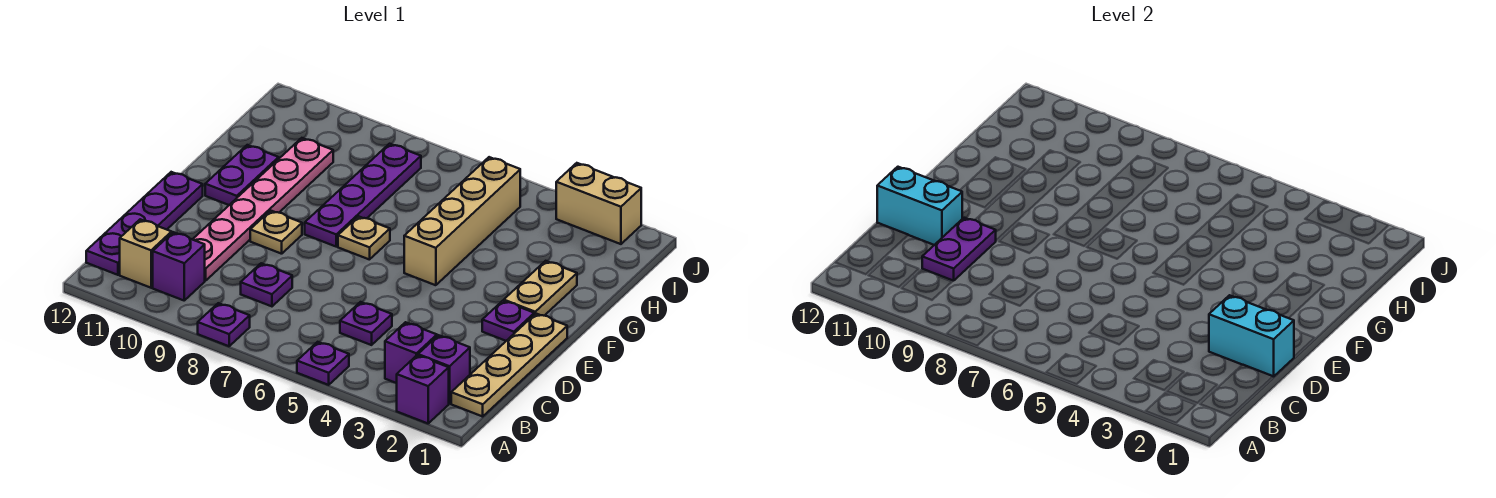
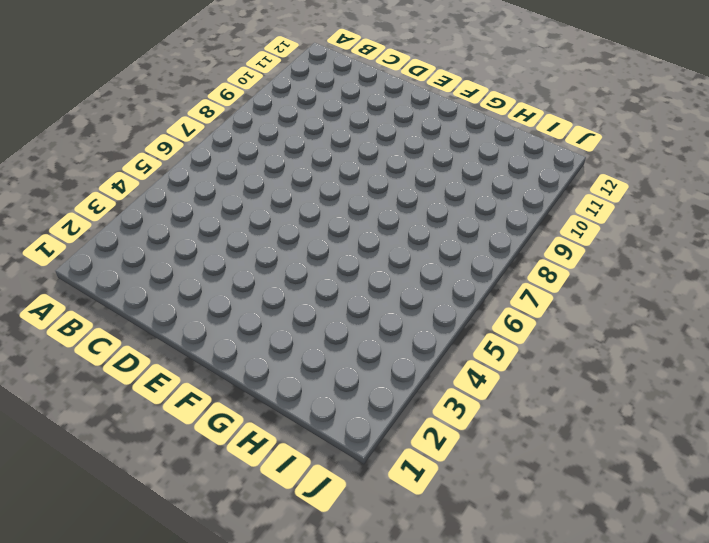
none -> purple brick A2 level 1
none -> purple plate A5 level 1
none -> purple plate A8 level 1

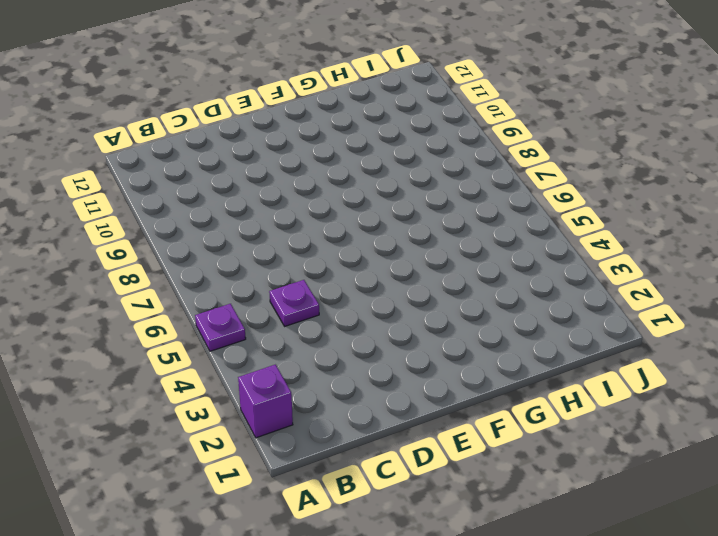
none -> purple plate A8 level 1
none -> tan plate B1:E1 level 1
none -> purple brick B2 level 1

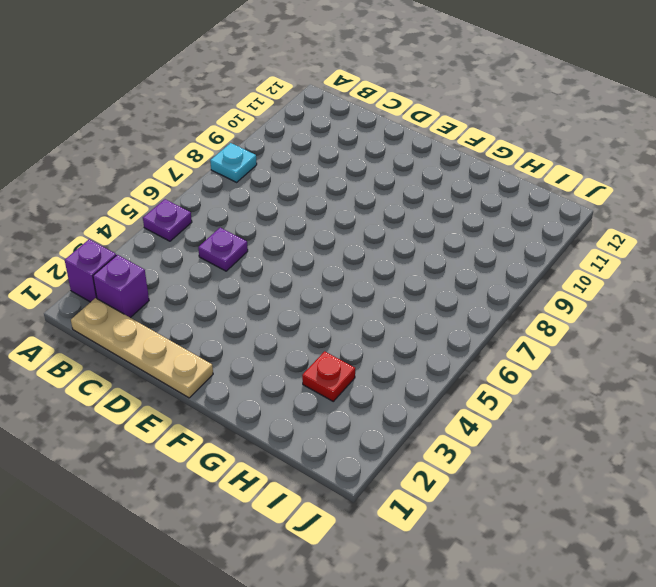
cyan plate A8 level 1 -> purple plate A8 level 1
red plate H3 level 1 -> none
none -> purple brick B3 level 1
none -> purple brick B10 level 1
none -> tan brick B11 level 1

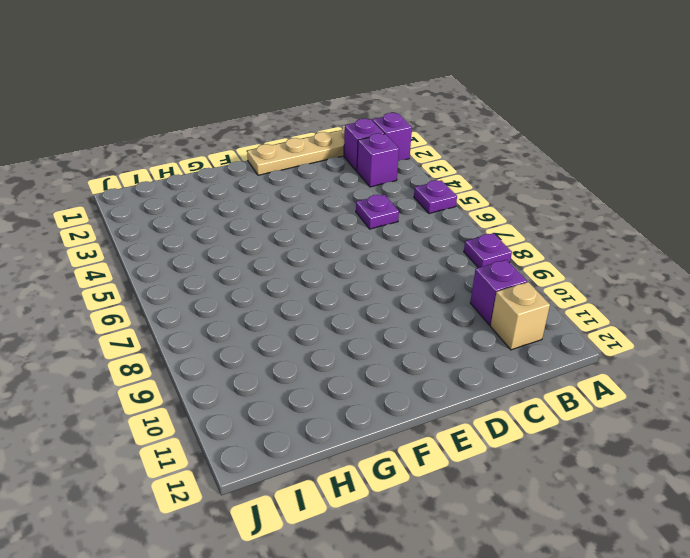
none -> purple plate B12:E12 level 1
none -> purple plate C8 level 1
none -> pink plate C10:H10 level 1

